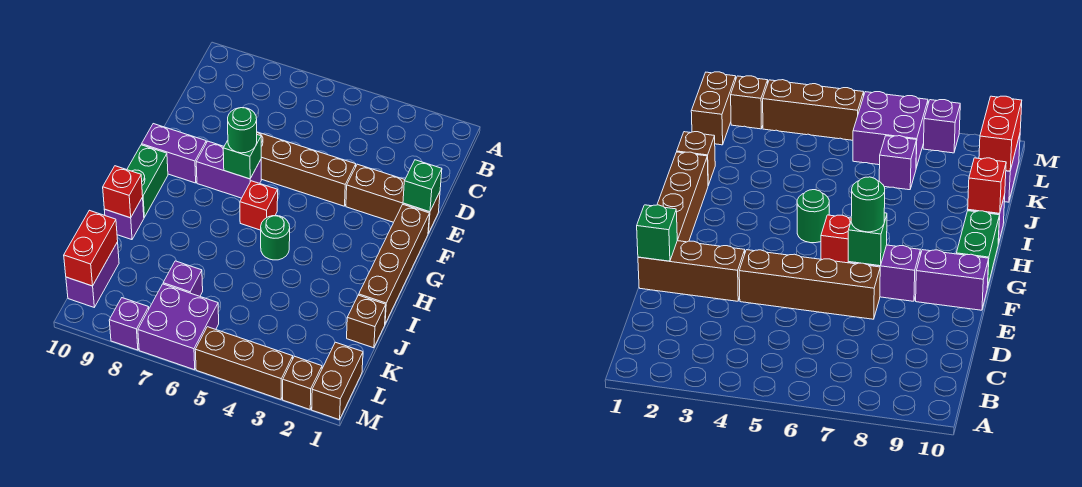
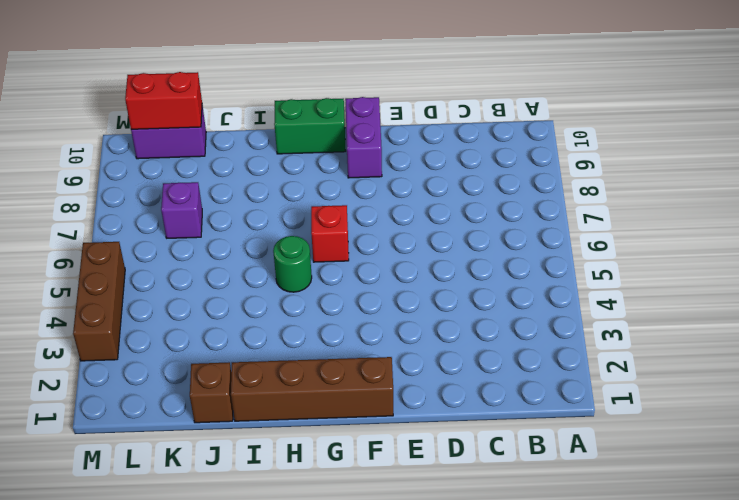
none -> brown brick E1:E3 level 1
none -> brown brick E4:E7 level 1
none -> purple brick F7:F8 level 1

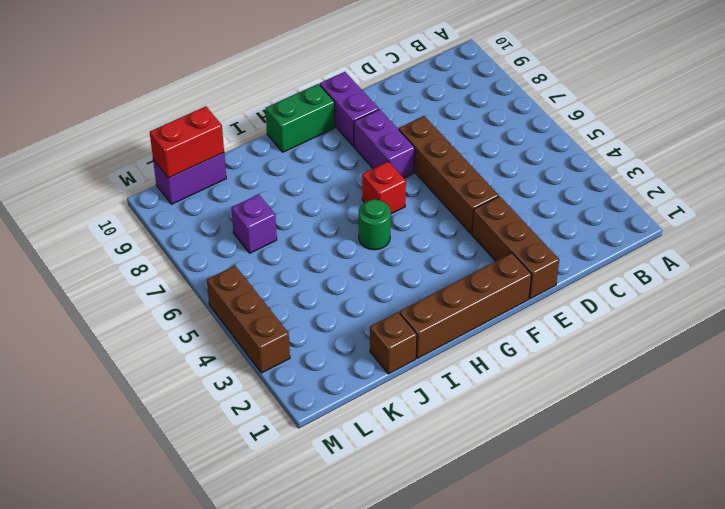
none -> purple brick I10 level 1
none -> brown brick L1:M1 level 1
none -> purple brick L6:M7 level 1

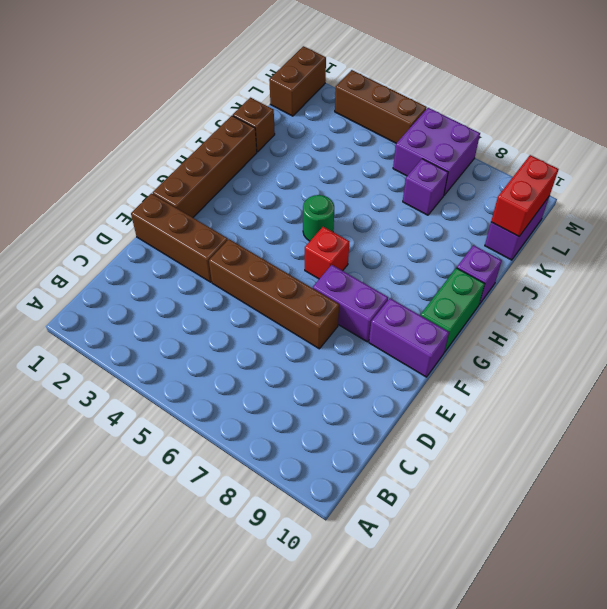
none -> brown brick M2 level 1
none -> purple brick M8 level 1
none -> green brick E1 level 2

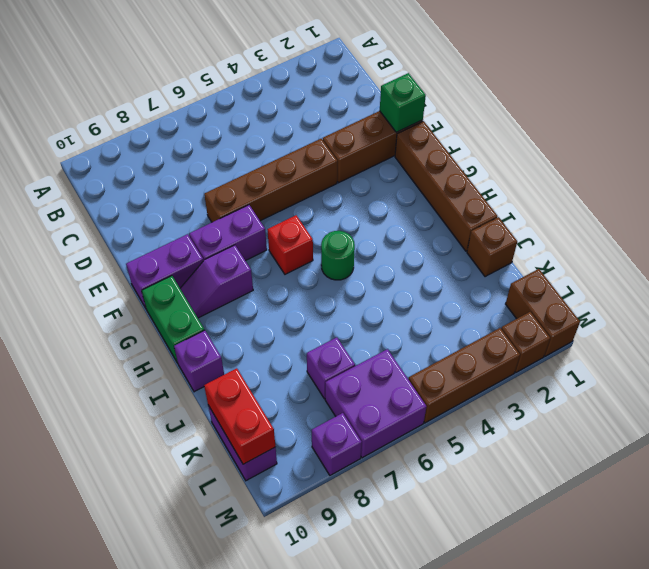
purple slope G8:G9 level 1 top 8 -> none
none -> green brick F7 level 2
none -> red brick I10 level 2
none -> green round brick F7 level 3

